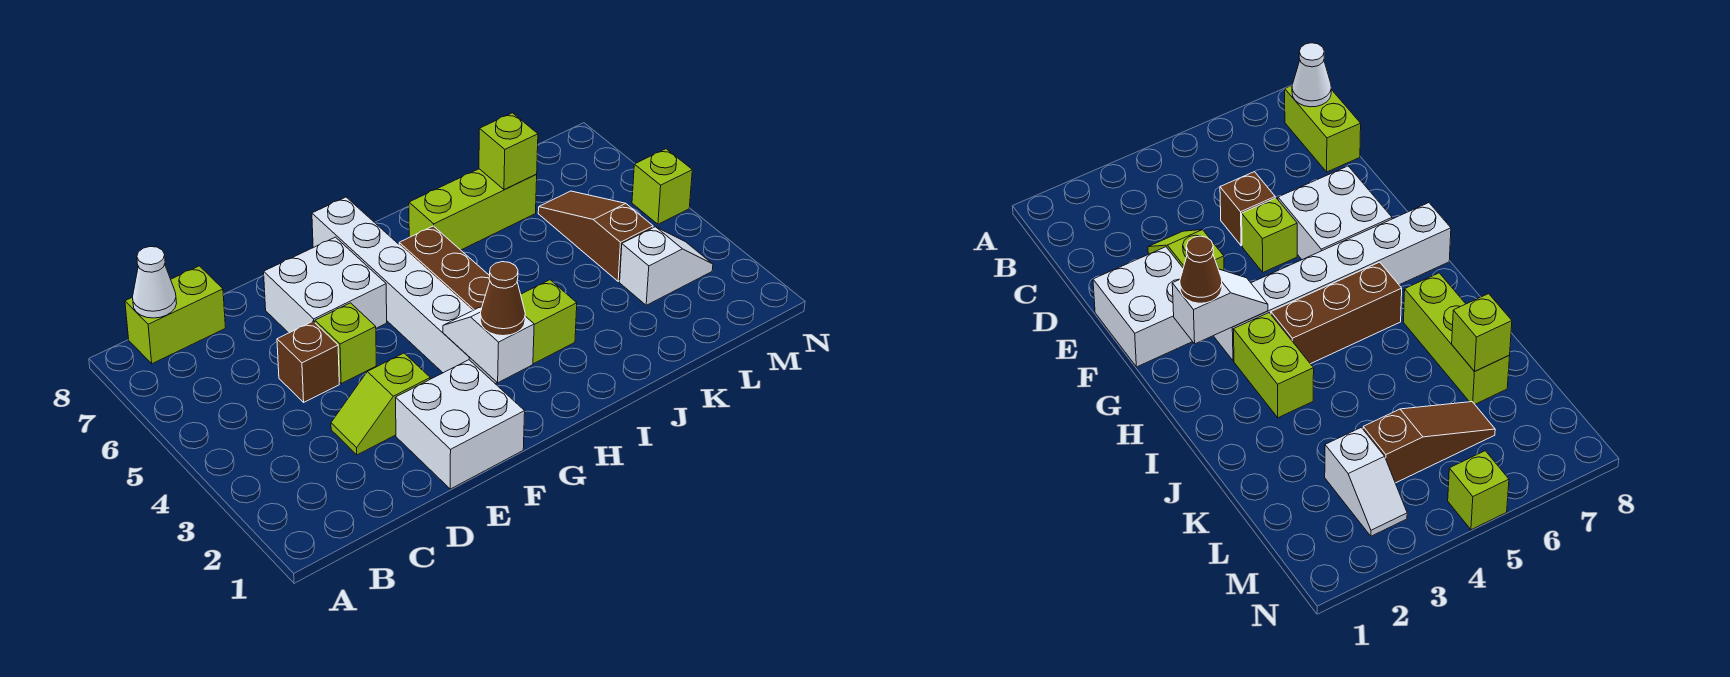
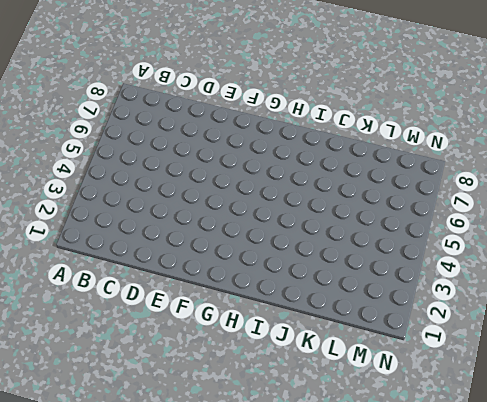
none -> lime brick B8:C8 level 1
none -> lime slope D3:E3 level 1 top E
none -> brown brick D5 level 1

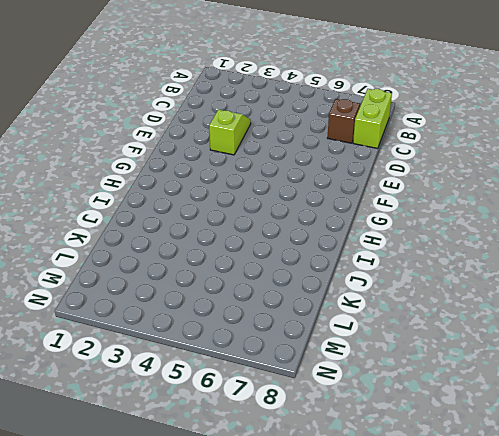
brown brick C7 level 1 -> brown brick D5 level 1
none -> white brick E1:F2 level 1
none -> lime brick E5 level 1
none -> white brick E6:F7 level 1

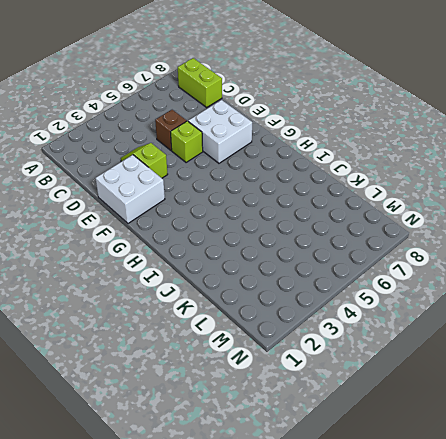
none -> white brick G3:G8 level 1
none -> lime brick H3:I3 level 1
none -> brown brick H4:H6 level 1

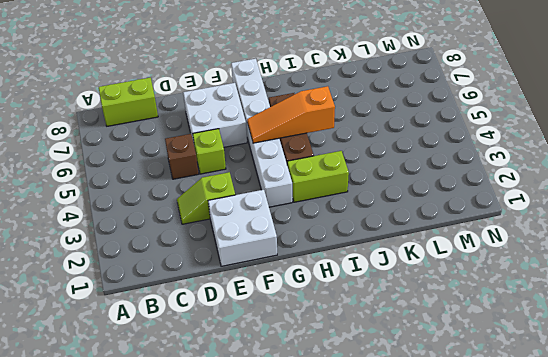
orange slope G5:I5 level 2 top I -> none
none -> lime brick I7:K7 level 1
none -> white slope L3:M3 level 1 top L
none -> brown slope L4:L6 level 1 top 4

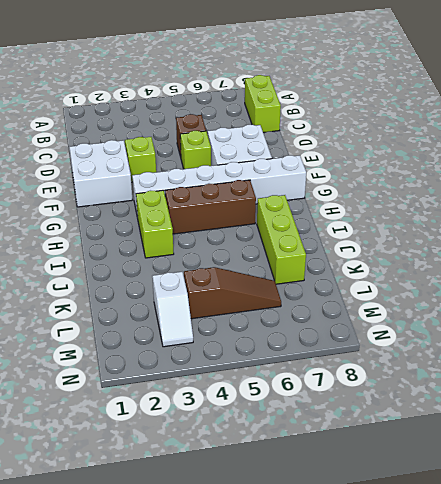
none -> lime brick N5 level 1
none -> white cone B8 level 2
none -> white slope G2:G3 level 2 top 2

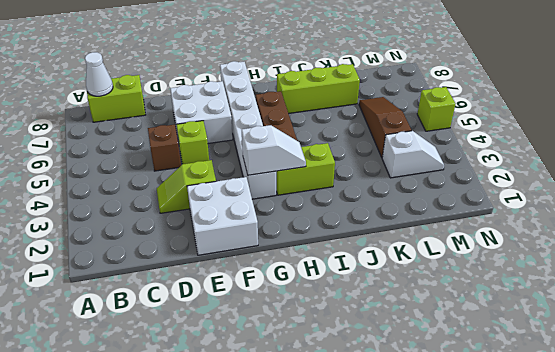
white slope G3:H3 level 2 top G -> white slope G2:G3 level 2 top 2
none -> lime brick K7 level 2
none -> brown cone G2 level 3

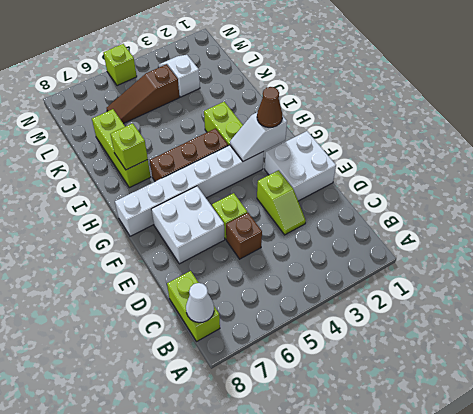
lime brick I7 level 2 -> lime brick K7 level 2

